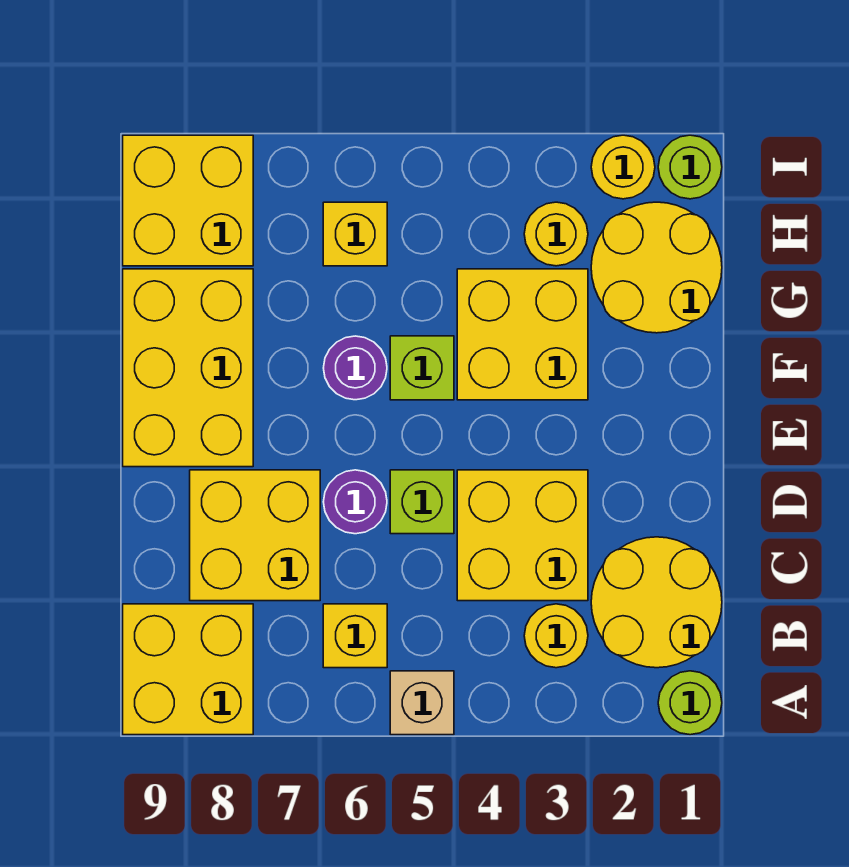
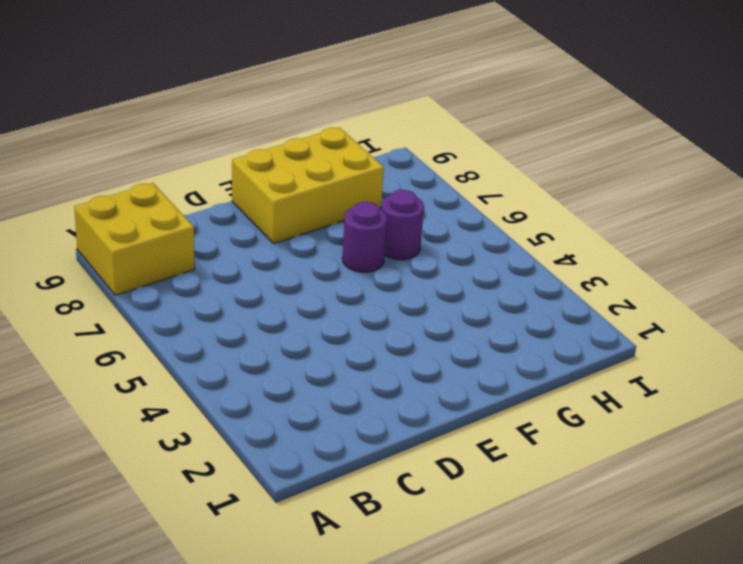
purple round brick G6 level 1 -> purple round brick D6 level 1
none -> lime round brick A1 level 1
none -> tan brick A5 level 1
none -> yellow round brick B1:C2 level 1

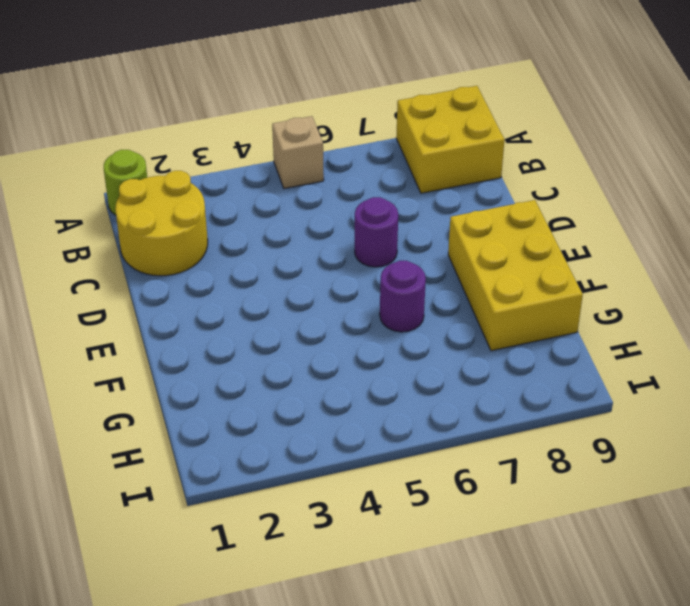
none -> yellow round brick B3 level 1
none -> yellow brick B6 level 1
none -> yellow brick C3:D4 level 1

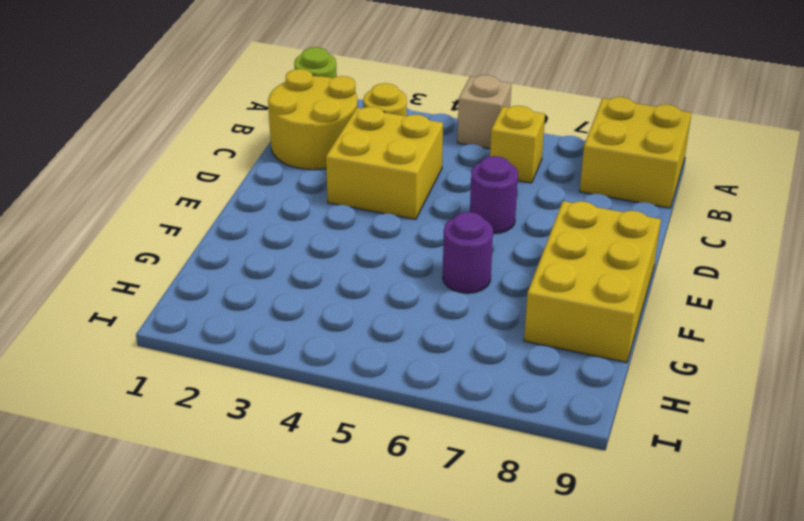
none -> yellow brick C7:D8 level 1
none -> lime brick D5 level 1
none -> yellow brick F3:G4 level 1

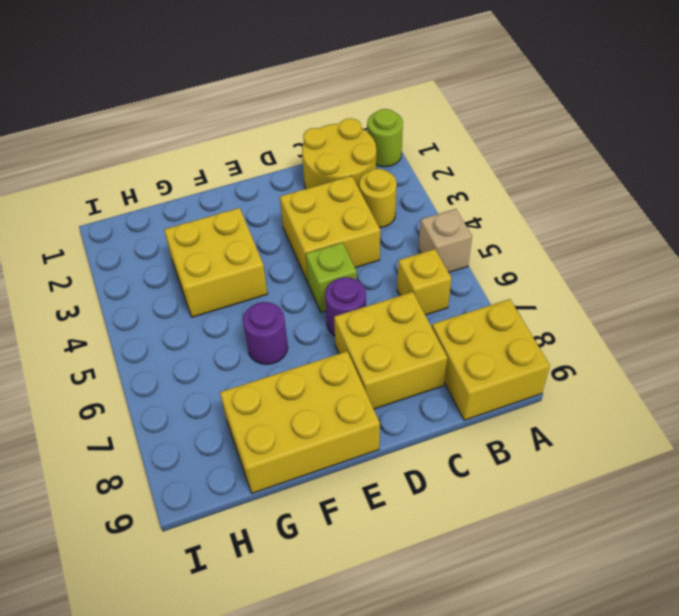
none -> lime brick F5 level 1
none -> yellow round brick G1:H2 level 1
none -> yellow round brick H3 level 1

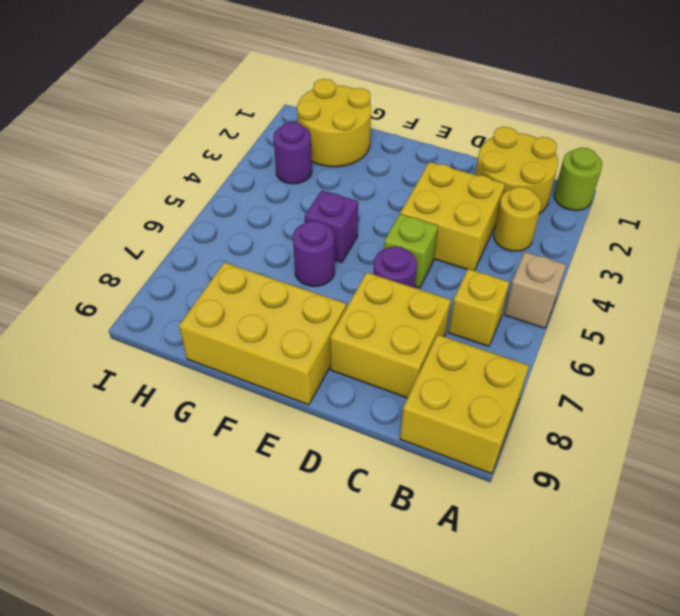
purple brick F5 level 1 -> lime brick F5 level 1
purple round brick H3 level 1 -> yellow round brick H3 level 1
none -> yellow brick F3:G4 level 1
none -> yellow brick H6 level 1
none -> yellow brick H8:I9 level 1

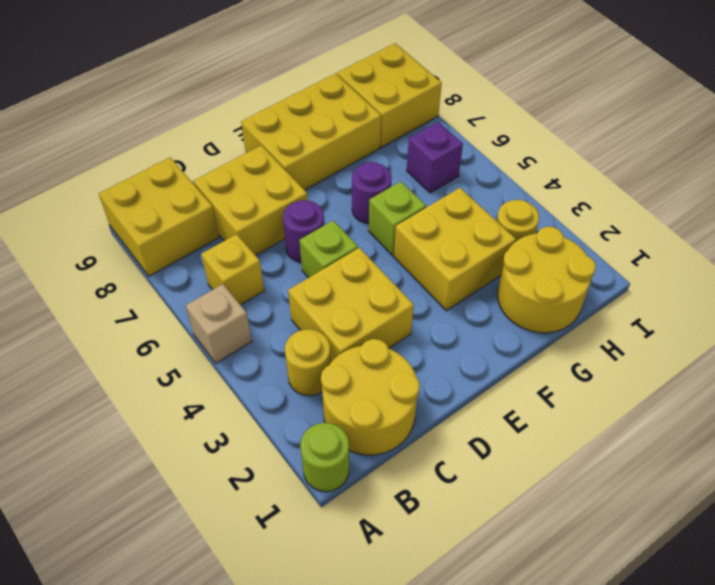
purple brick H6 level 1 -> yellow brick H6 level 1
none -> lime round brick I1 level 1
none -> yellow round brick I2 level 1

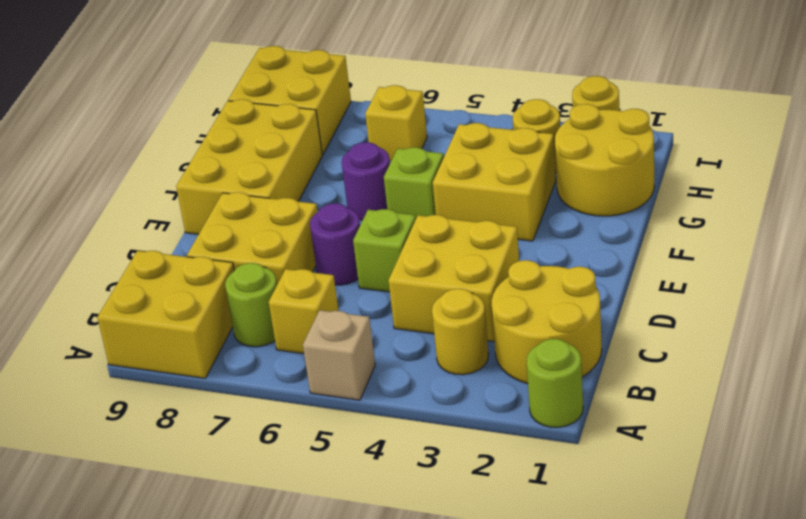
lime round brick B7 level 1 -> lime round brick I1 level 1

